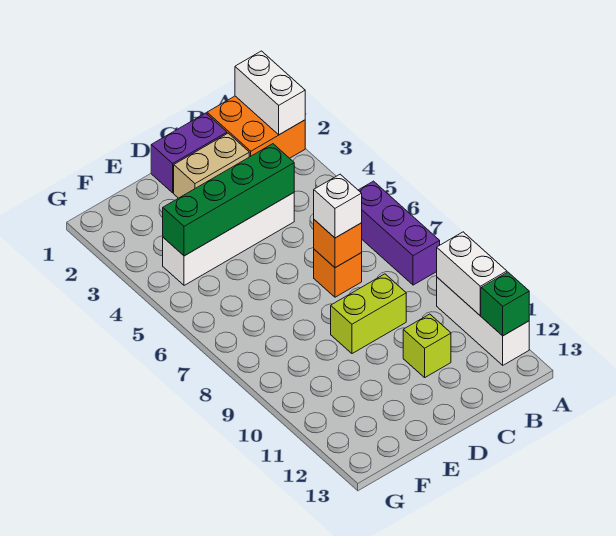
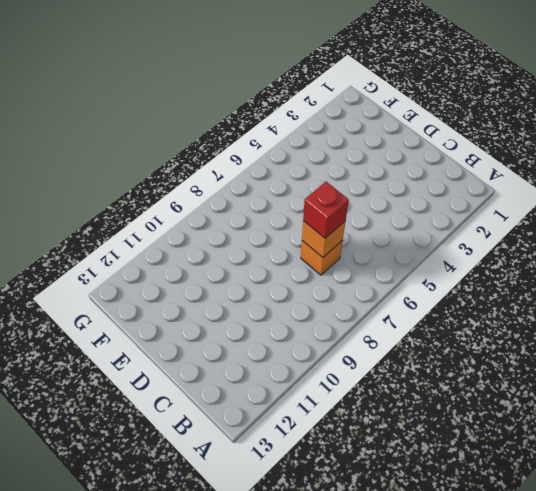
red brick C7 level 3 -> white brick C7 level 3
none -> orange brick A1:B2 level 1
none -> purple brick A6:A8 level 1
none -> white brick A10:A12 level 1

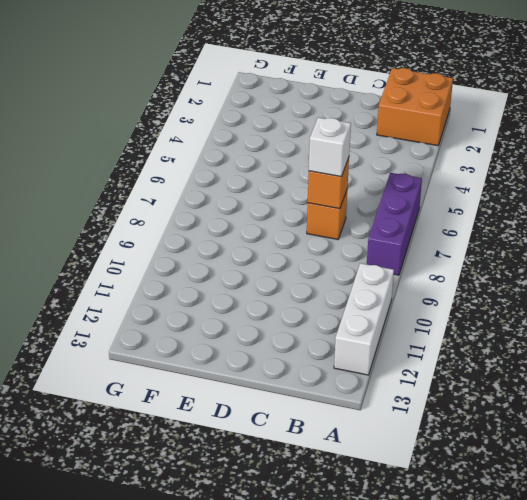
none -> purple brick C1:D1 level 1
none -> tan brick C2:D2 level 1
none -> white brick C4:F4 level 1

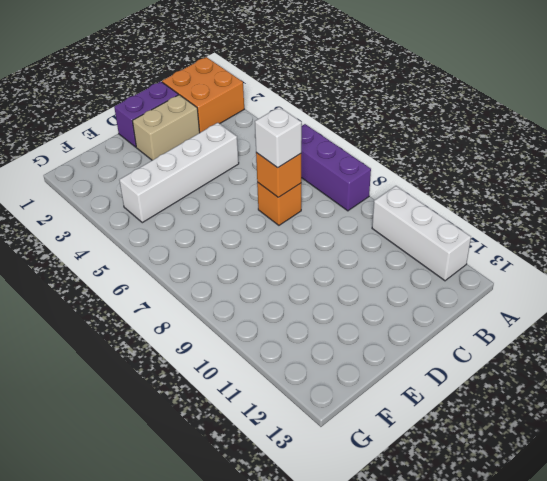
none -> lime brick C9:D9 level 1
none -> lime brick C11 level 1
none -> white brick A1:A2 level 2

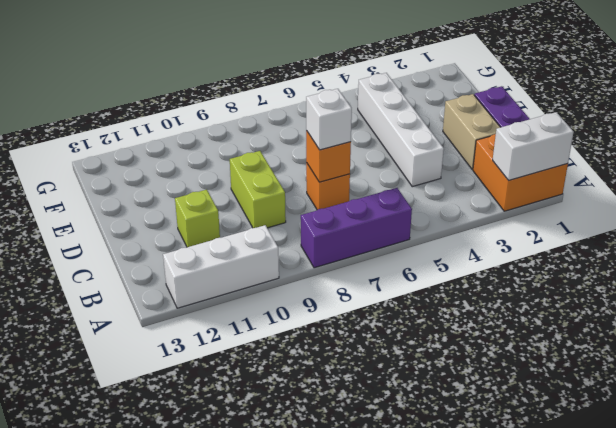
none -> white brick A10:A11 level 2
none -> green brick A12 level 2
none -> green brick C4:F4 level 2

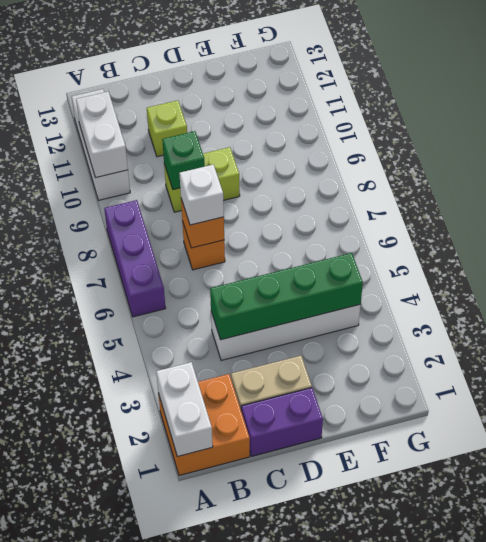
green brick C9 level 2 -> green brick A12 level 2

